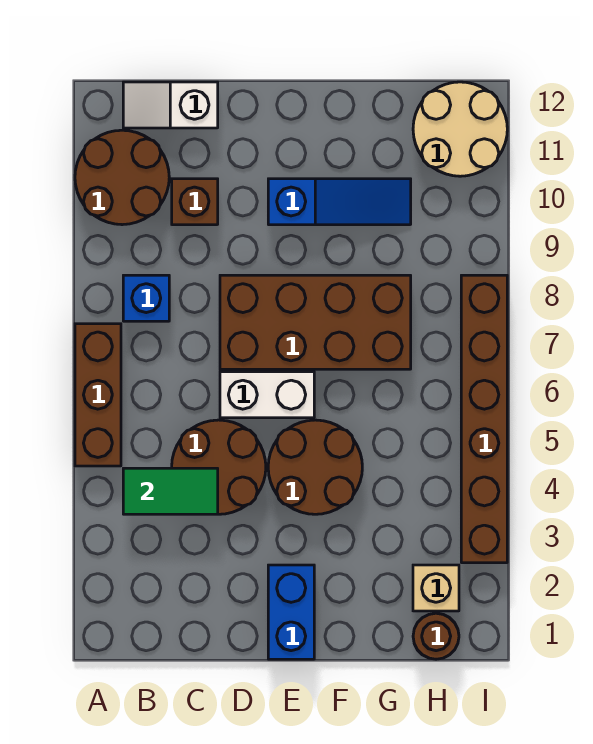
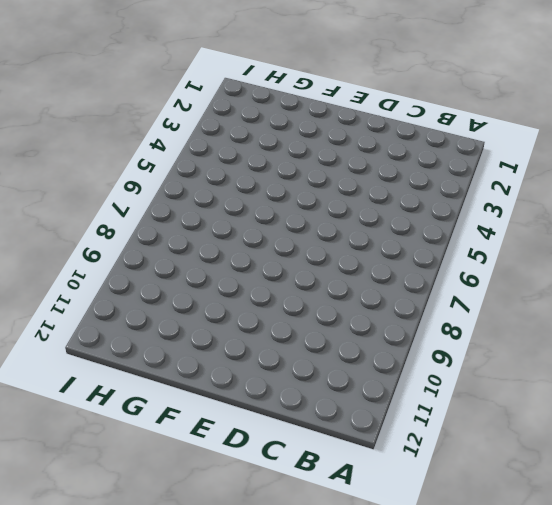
none -> brown brick A5:A7 level 1
none -> brown round brick A10:B11 level 1
none -> blue brick B8 level 1

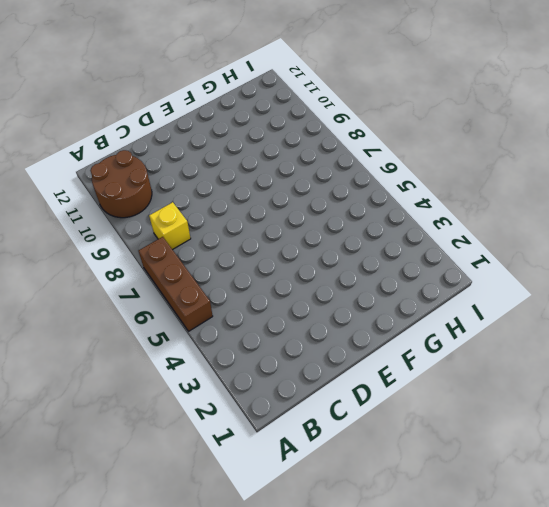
yellow brick B8 level 1 -> blue brick B8 level 1
none -> white slope B12:C12 level 1 top C
none -> brown round brick C4:D5 level 1
none -> brown brick C10 level 1

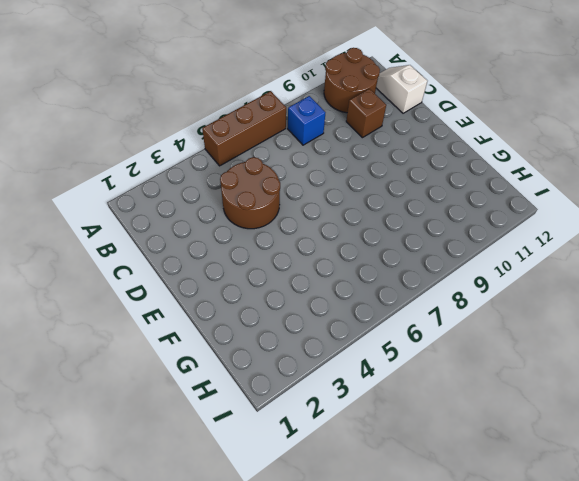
none -> white brick D6:E6 level 1
none -> brown brick D7:G8 level 1
none -> blue brick E1:E2 level 1

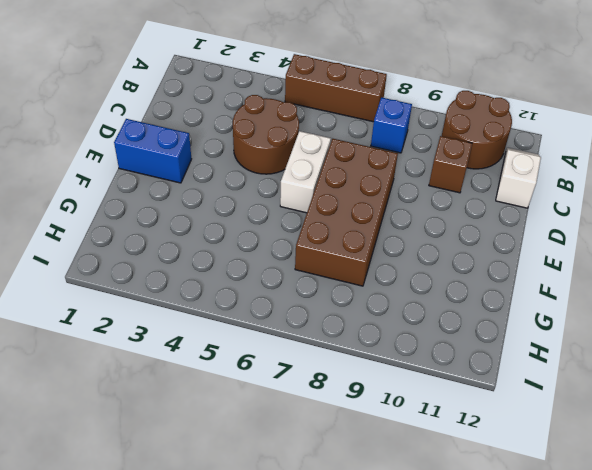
none -> brown round brick E4:F5 level 1
none -> blue slope E10:G10 level 1 top E
none -> brown round brick H1 level 1

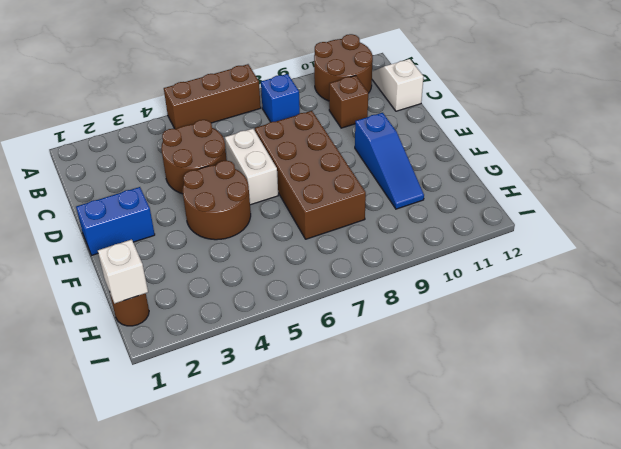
white brick H1 level 2 -> none
none -> tan brick H2 level 1
none -> tan round brick H11:I12 level 1
none -> brown brick I3:I8 level 1

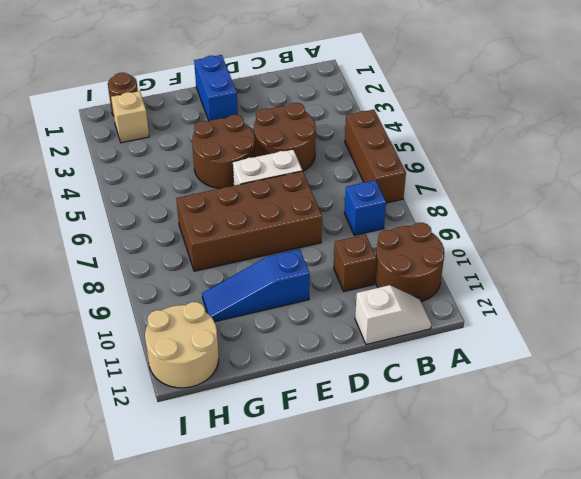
none -> brown brick I3:I8 level 1
none -> green tile B4:C4 level 2

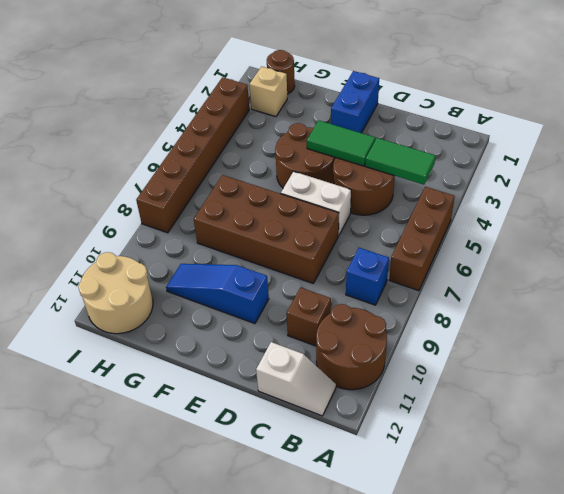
green tile D4:E4 level 2 -> none

